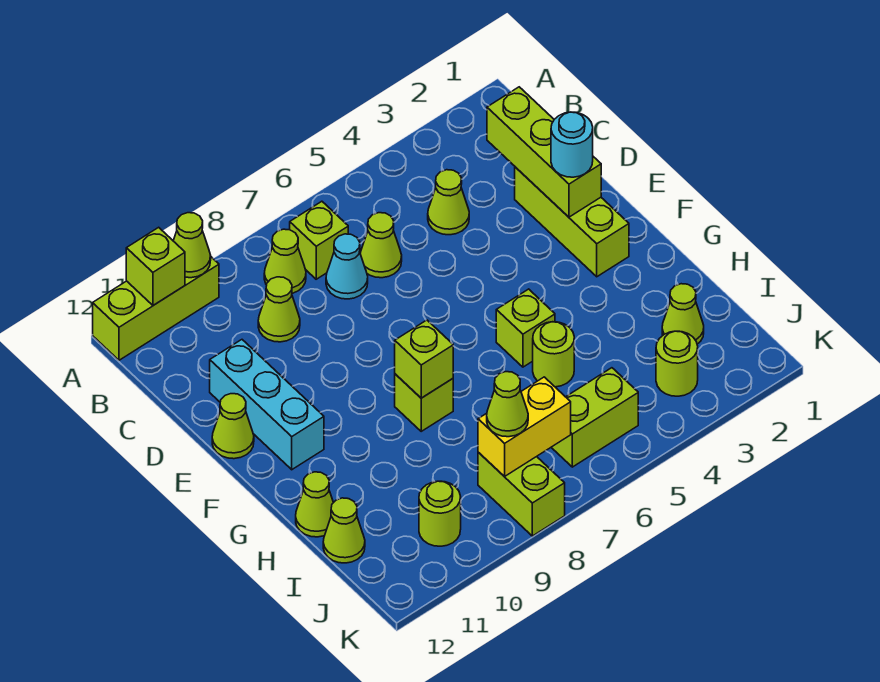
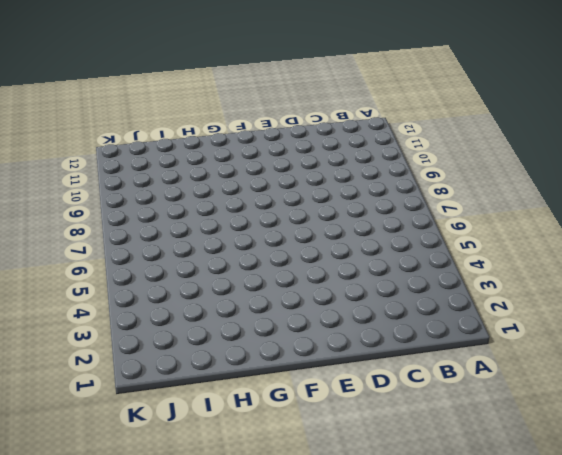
none -> lime brick A10:A12 level 1
none -> lime brick B7 level 1
none -> lime cone B8 level 1

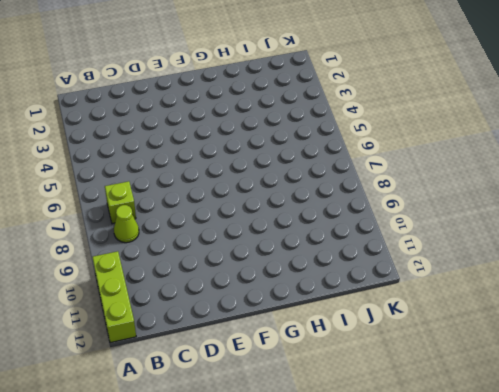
none -> lime cone C4 level 1
none -> lime cone C6 level 1
none -> cyan cone C7 level 1

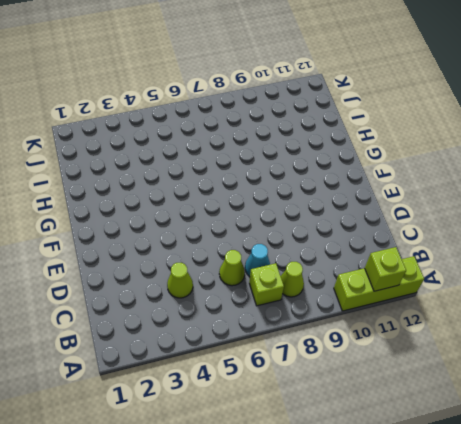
none -> lime cone C9 level 1
none -> lime brick D2:F2 level 1
none -> cyan brick D11:F11 level 1

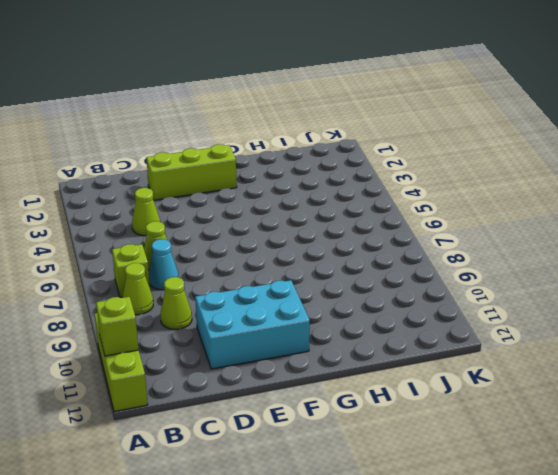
cyan brick D10:F11 level 1 -> cyan brick D11:F11 level 1
none -> lime cone E12 level 1
none -> lime brick G5 level 1
none -> lime brick G8 level 1

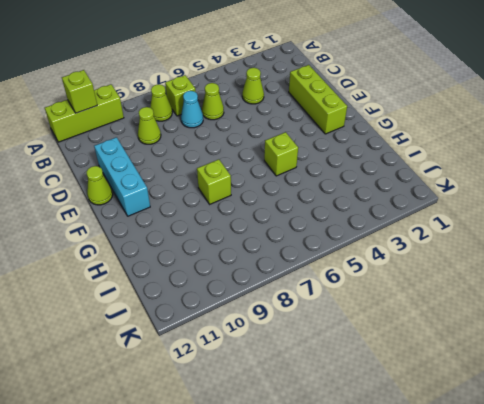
none -> lime round brick H5 level 1
none -> lime cone H12 level 1
none -> lime cone I2 level 1

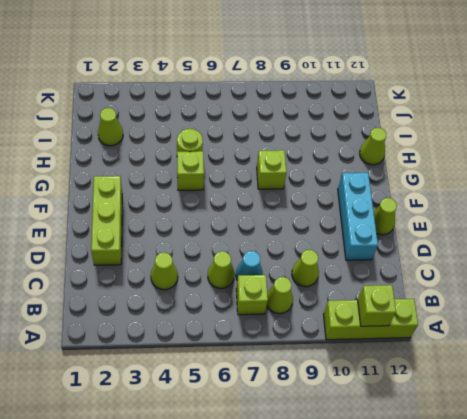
none -> lime cone I12 level 1
none -> lime round brick J3 level 1
none -> lime brick J5:J6 level 1

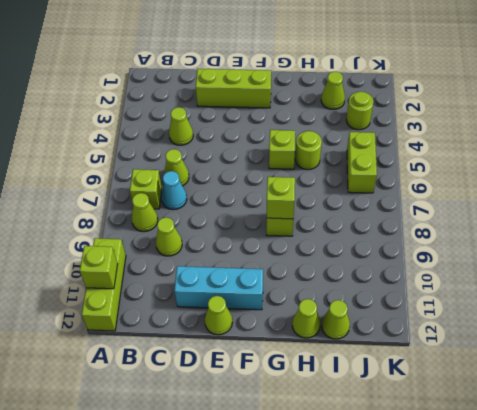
none -> lime brick J8:K8 level 1
none -> lime round brick J10 level 1
none -> lime cone A10 level 2

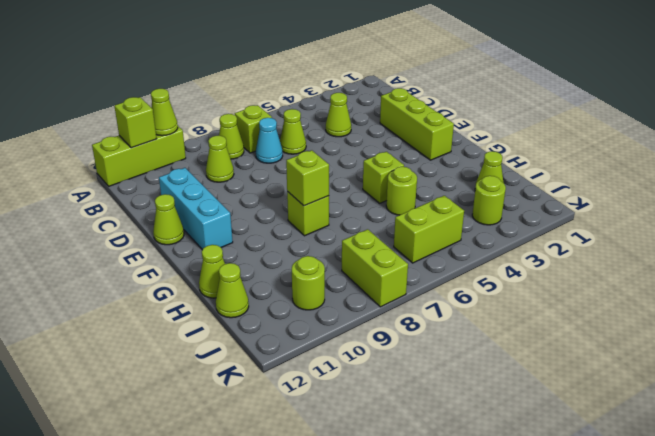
none -> lime brick C2:E2 level 2
none -> yellow brick J7:J8 level 2
none -> cyan round brick E2 level 3

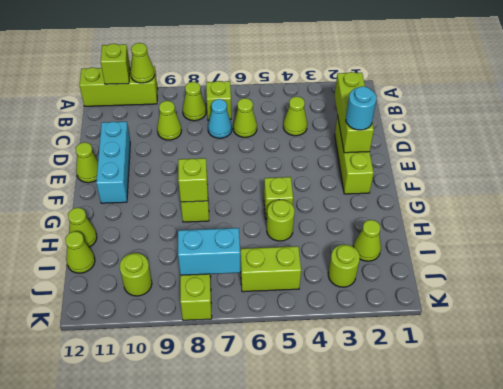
cyan brick J7:J8 level 2 -> yellow brick J7:J8 level 2
none -> lime cone J8 level 3

